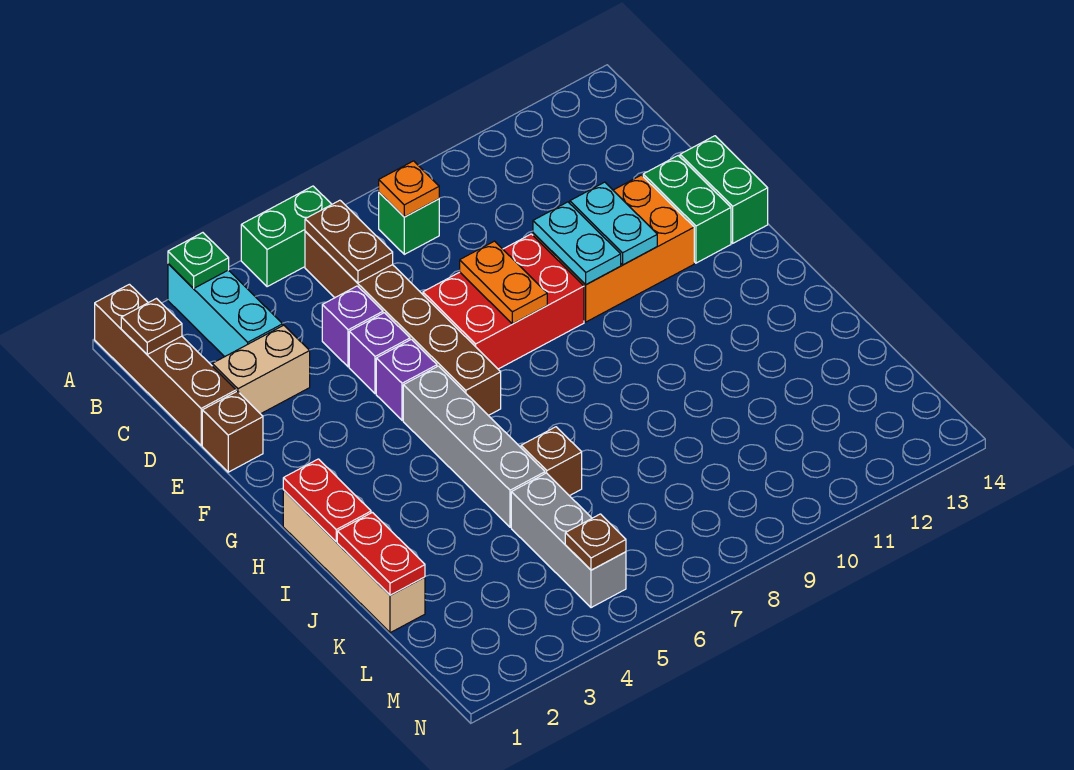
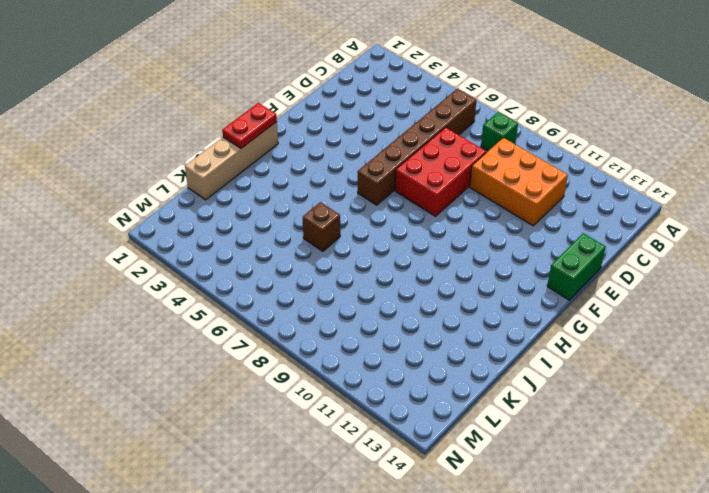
orange brick C9:D11 level 1 -> orange brick E10:F12 level 1
red brick D7:F8 level 1 -> red brick E7:F9 level 1
none -> brown brick A1:D1 level 1
none -> cyan brick A3:C3 level 1
none -> green brick A5:A6 level 1

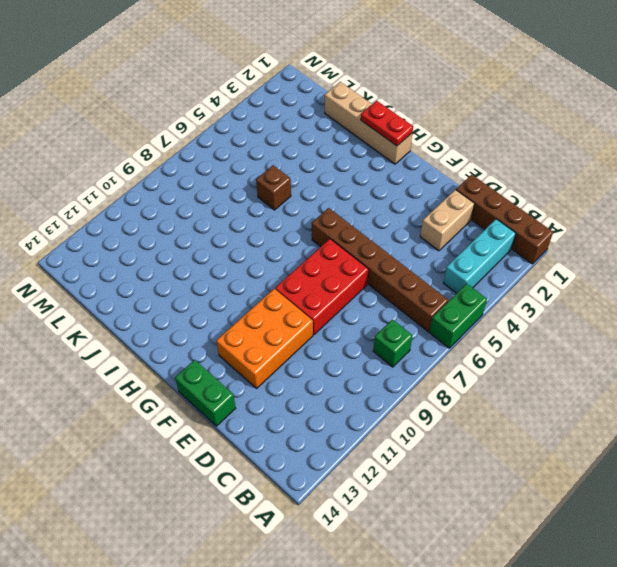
cyan brick B2:B4 level 1 -> cyan brick A3:C3 level 1
none -> purple brick D5 level 1
none -> brown brick E1 level 1
none -> purple brick E5 level 1

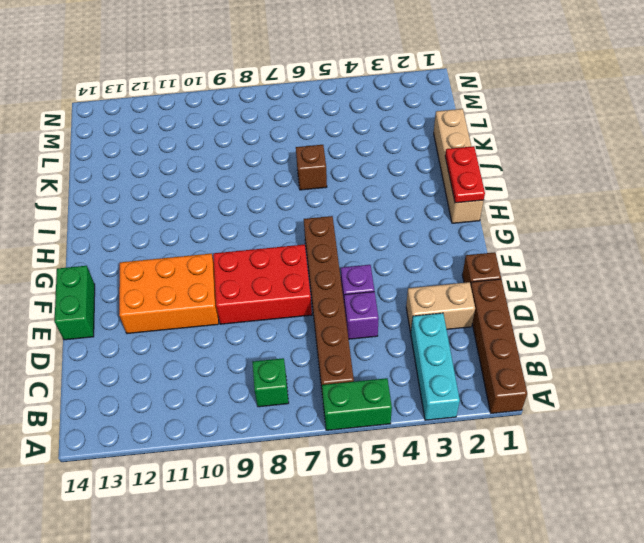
none -> green brick E13:F13 level 1
none -> purple brick F5 level 1
none -> grey brick G5:J5 level 1

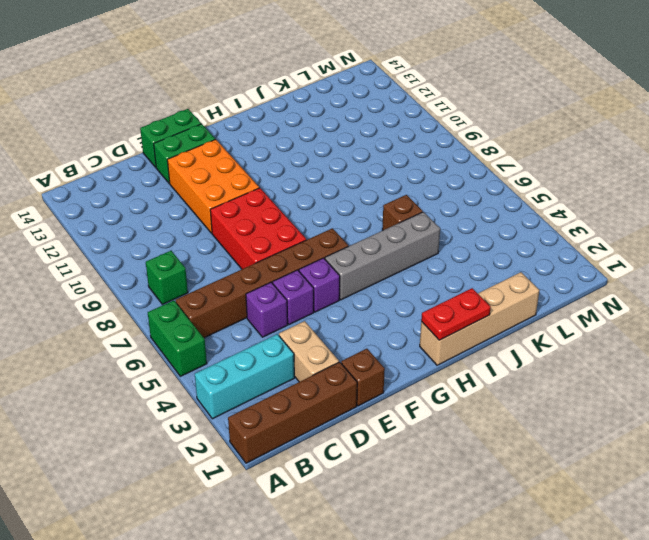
none -> grey brick K5:M5 level 1
none -> green plate A3 level 2
none -> brown plate B1 level 2

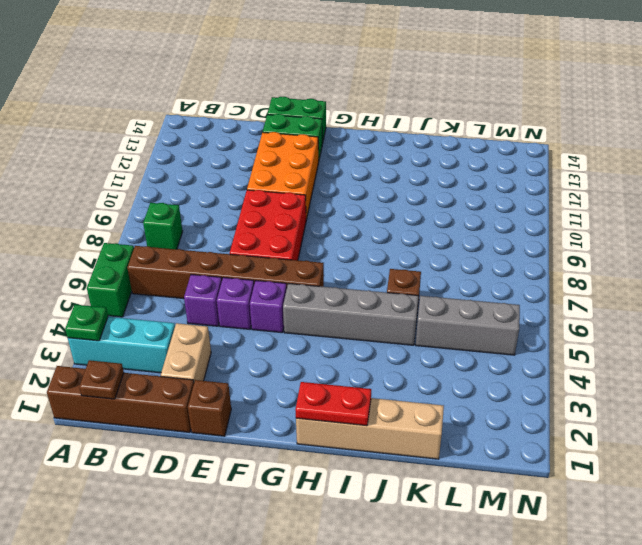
none -> brown plate B6:C6 level 2
none -> orange plate B8 level 2
none -> orange plate E8:F8 level 2

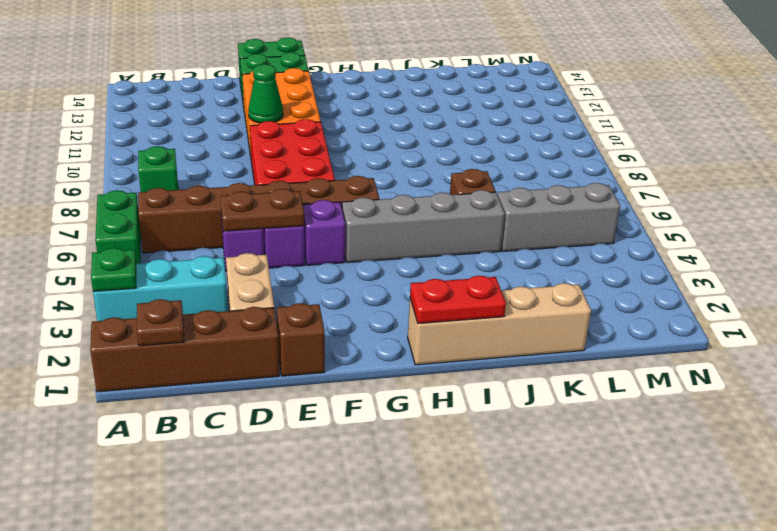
brown plate D5:E5 level 2 -> brown plate B6:C6 level 2
green cone E10 level 2 -> cyan plate E10:F10 level 2
none -> orange plate B8 level 2
none -> orange plate E8:F8 level 2
none -> cyan plate E11:F11 level 2

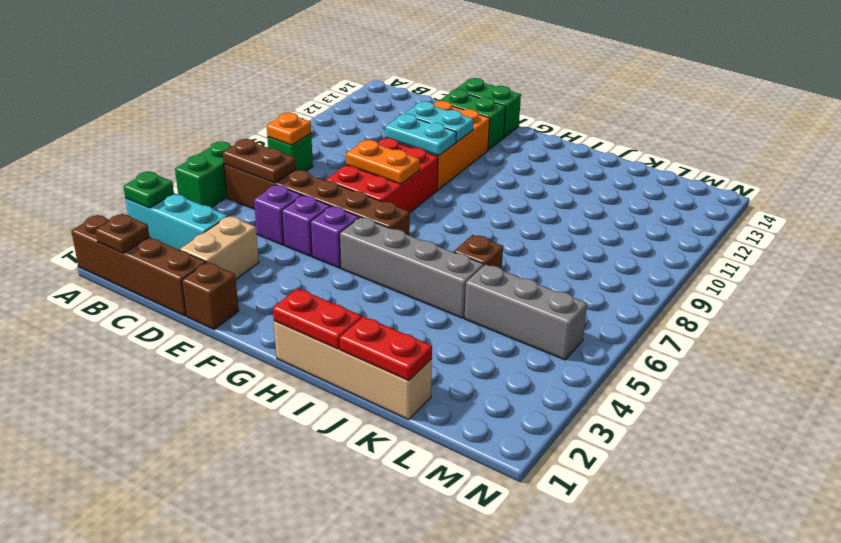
none -> brown plate M5 level 2

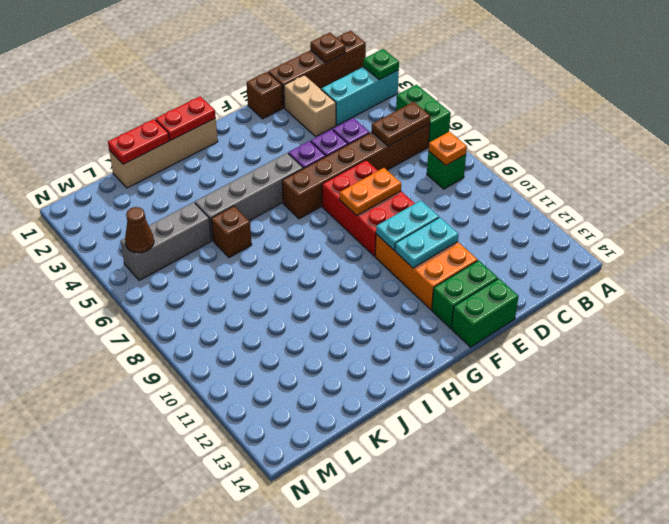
brown cone M5 level 2 -> brown plate M5 level 2

